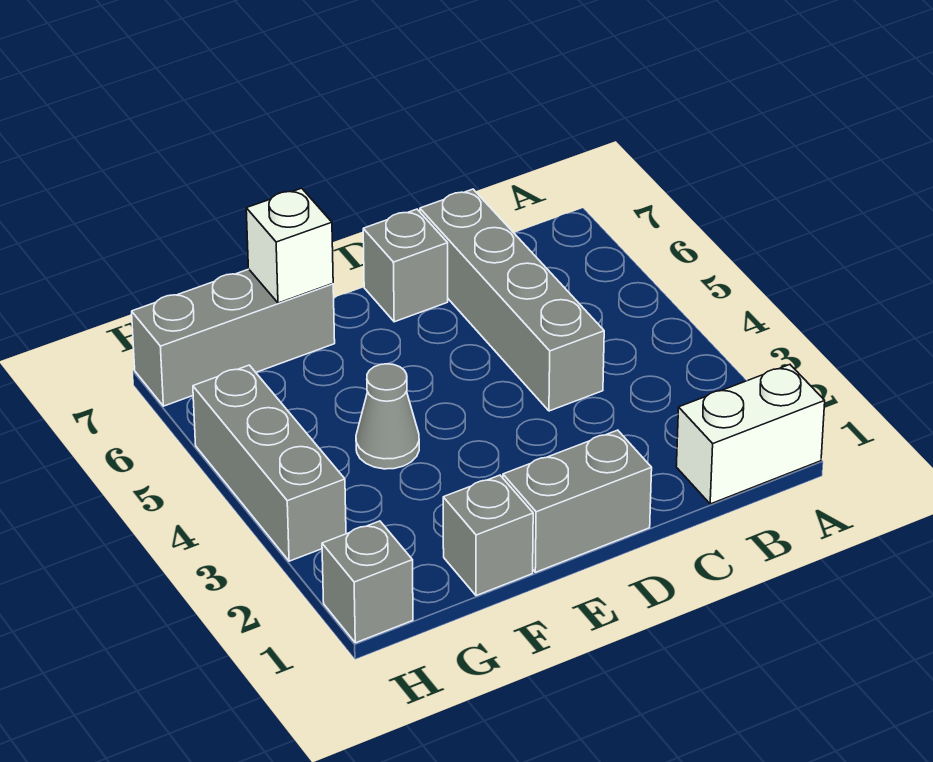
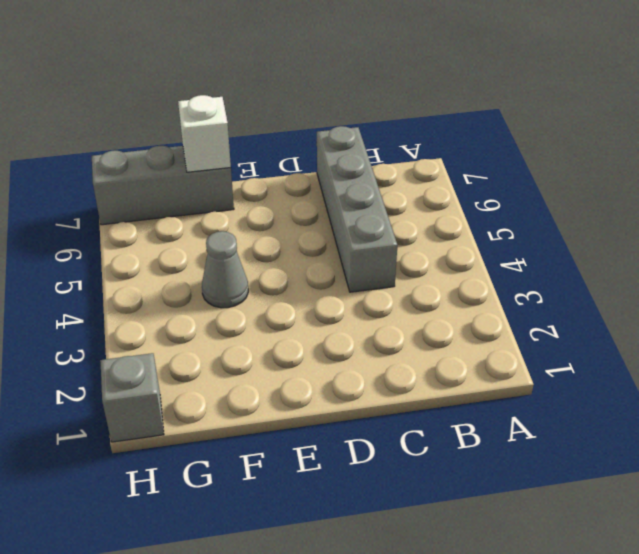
none -> white brick A1:B1 level 1
none -> grey brick D1:E1 level 1

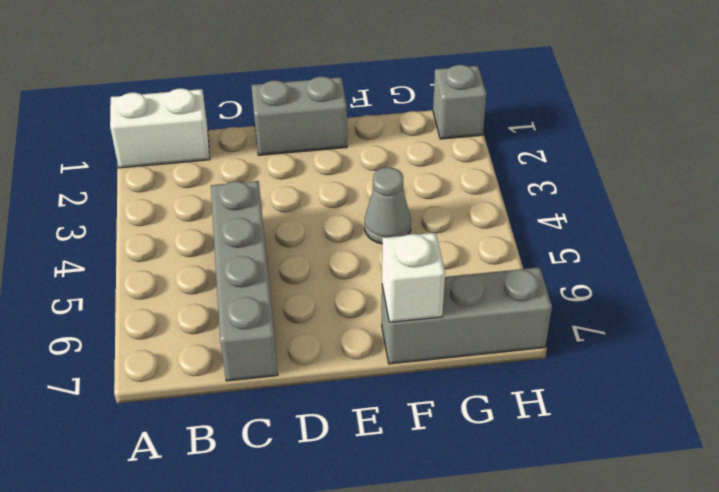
none -> grey brick D7 level 1
none -> grey brick F1 level 1

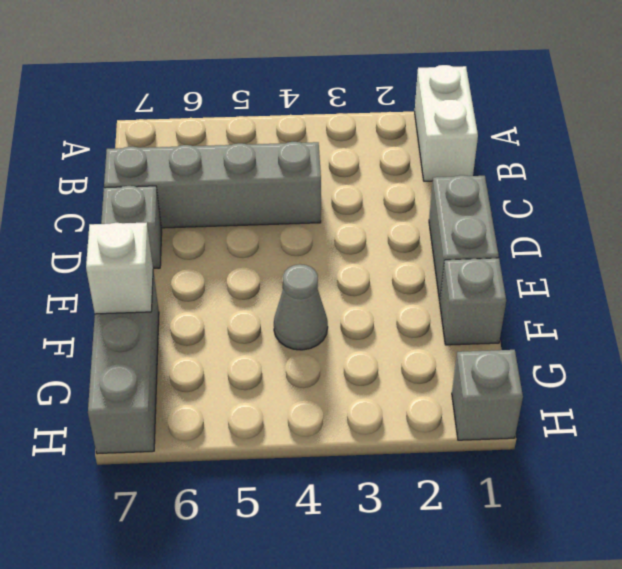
none -> grey brick H3:H5 level 1

